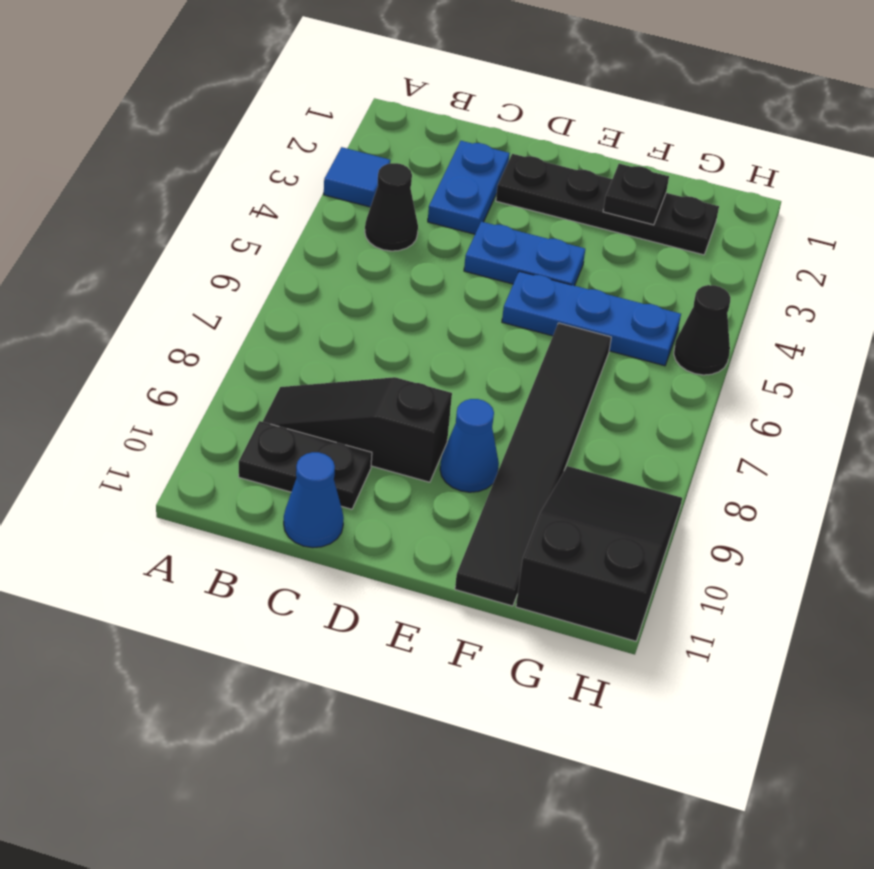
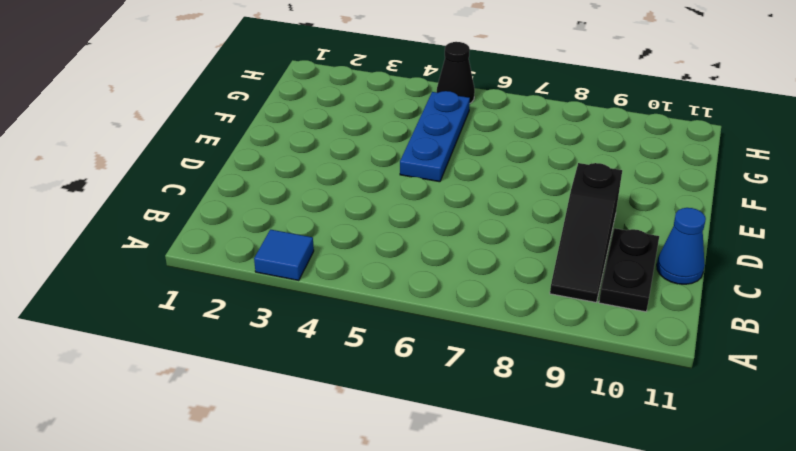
none -> black cone B4 level 1
none -> blue plate C2:C3 level 1
none -> black plate D2:G2 level 1

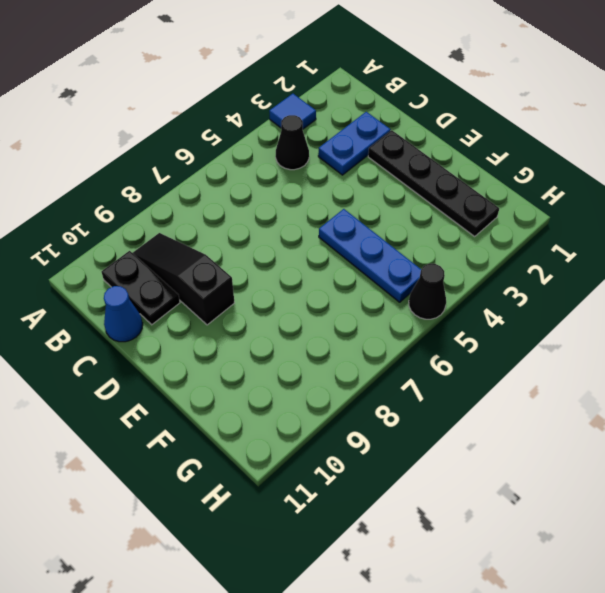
none -> blue plate D4:E4 level 1
none -> blue cone E9 level 1
none -> black tile F6:F11 level 1

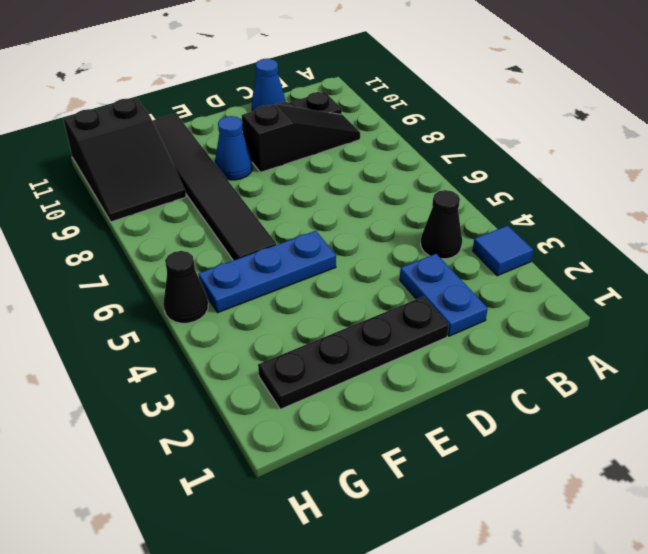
none -> blue plate D4:E4 level 1
none -> black plate F2 level 2

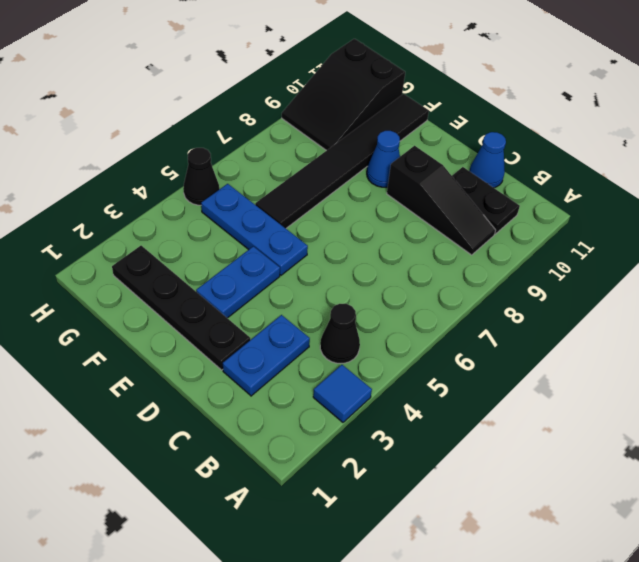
blue plate E3:E4 level 1 -> blue plate D4:E4 level 1
none -> black plate F2 level 2

